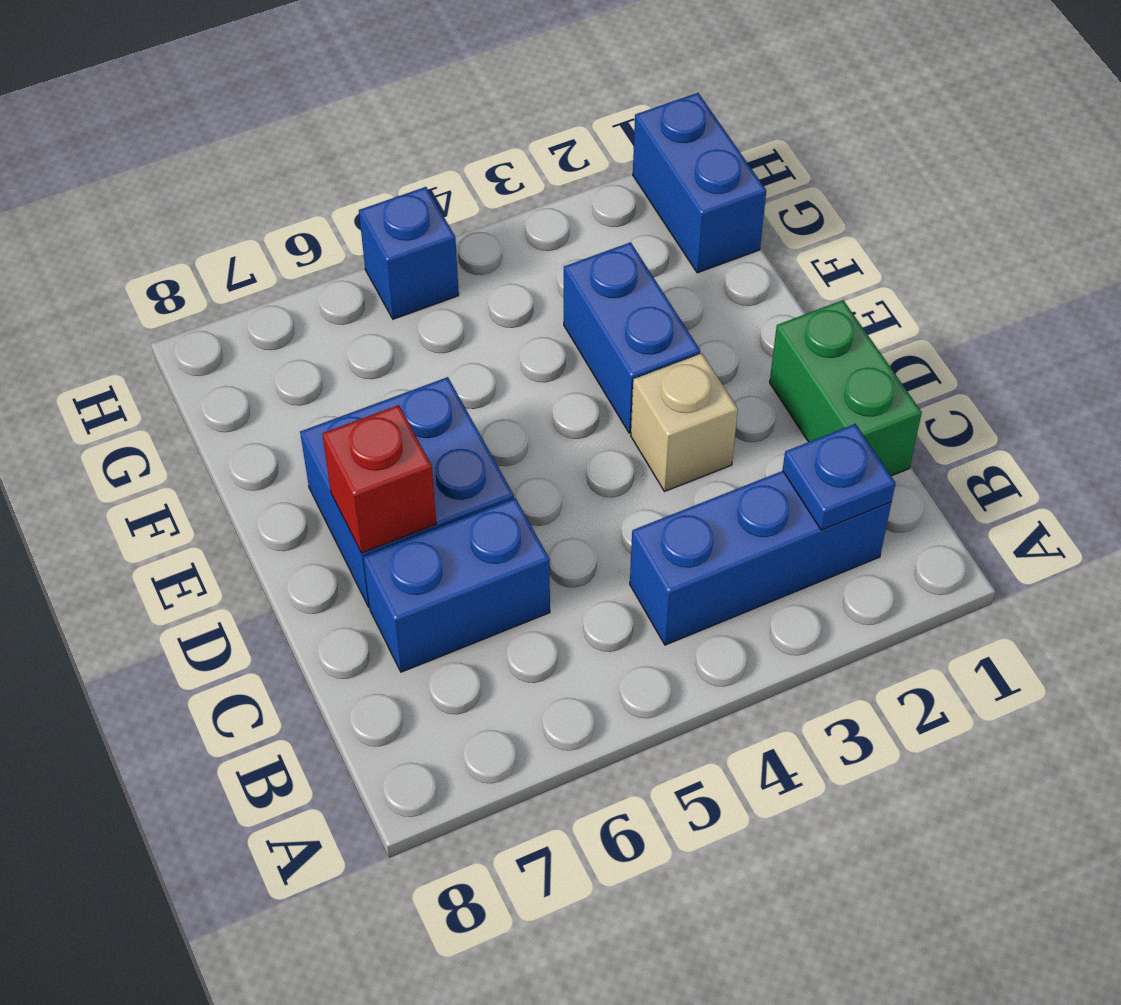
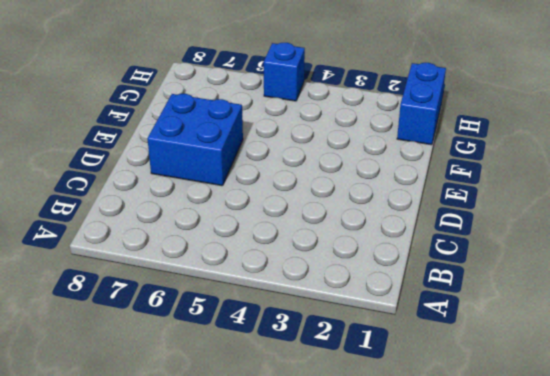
none -> blue brick B2:B4 level 1
none -> green brick C1:D1 level 1

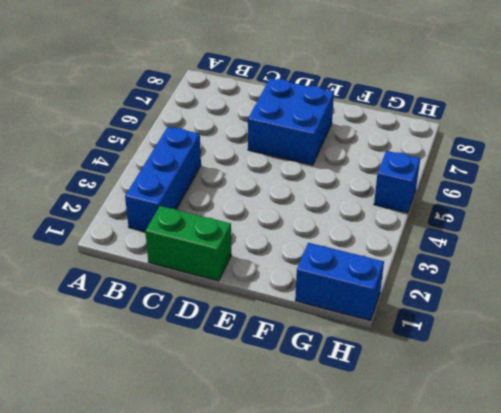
none -> blue brick C6:C7 level 1
none -> tan brick D3 level 1

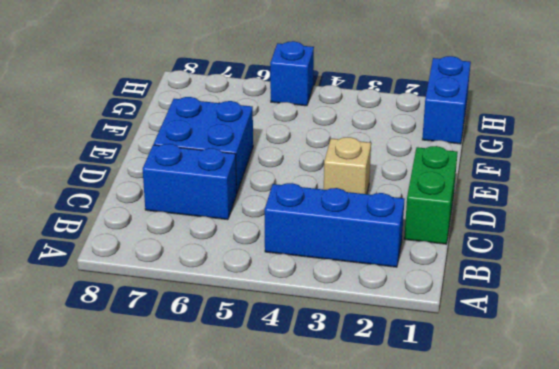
none -> blue brick E3:F3 level 1
none -> blue plate B2 level 2

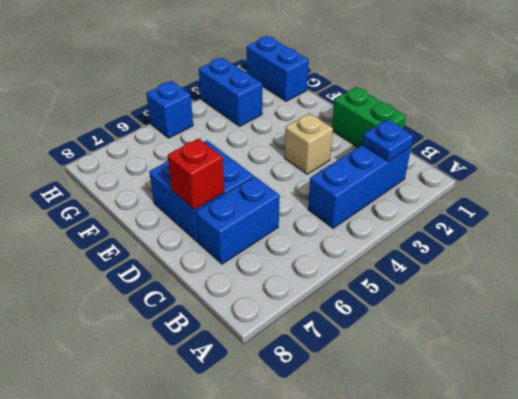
blue brick G3:H3 level 1 -> blue brick E3:F3 level 1

